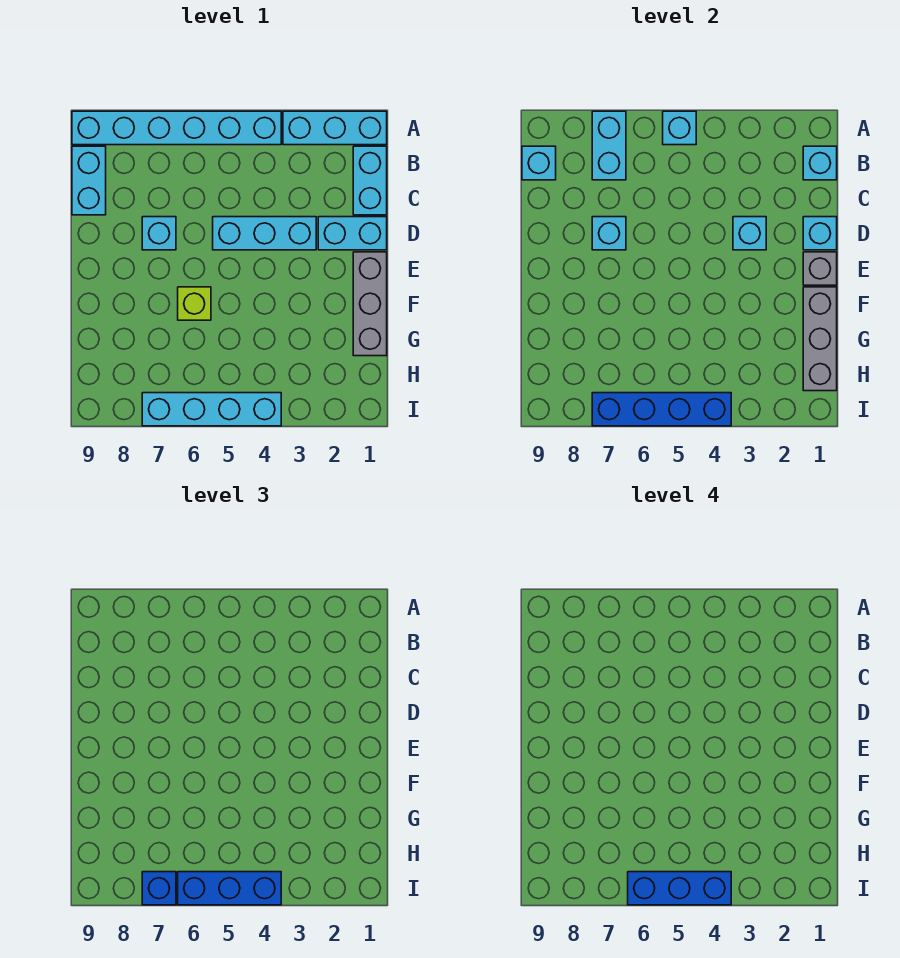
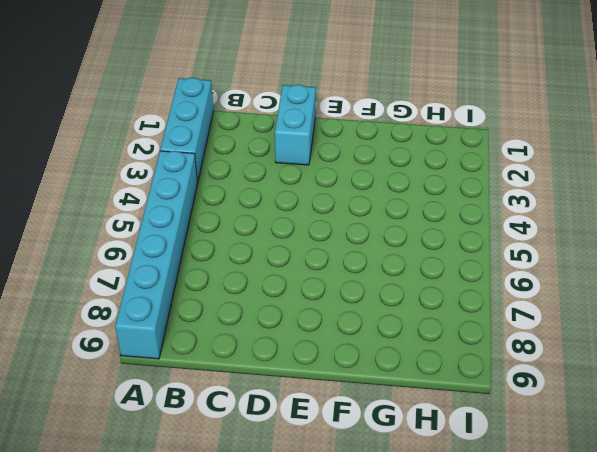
none -> cyan brick B1:C1 level 1
none -> cyan brick B9:C9 level 1
none -> cyan brick D3:D5 level 1

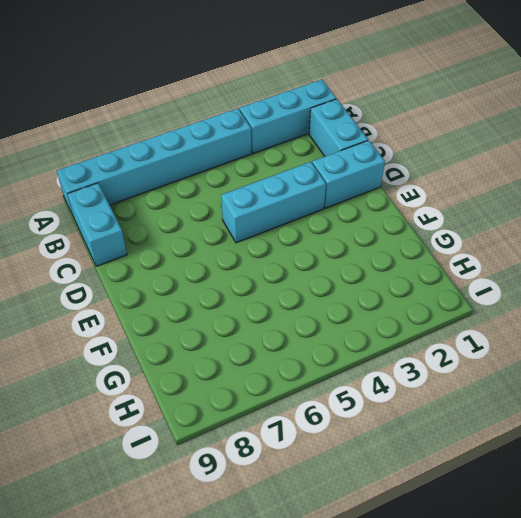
none -> cyan brick D7 level 1
none -> grey brick E1:G1 level 1
none -> lime brick F6 level 1

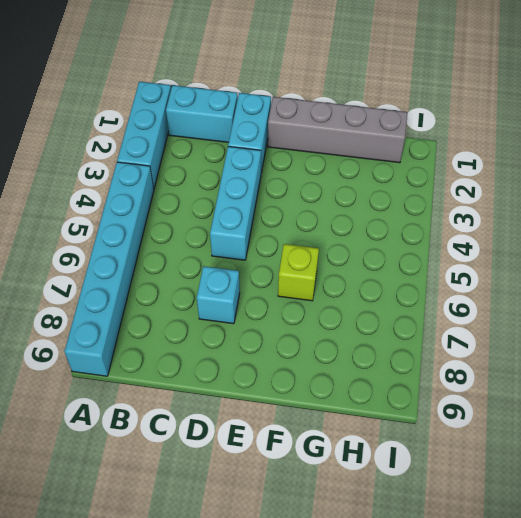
grey brick E1:H1 level 1 -> grey brick E1:G1 level 1
none -> cyan brick B9:C9 level 1
none -> cyan brick I4:I7 level 1
none -> cyan brick A5 level 2

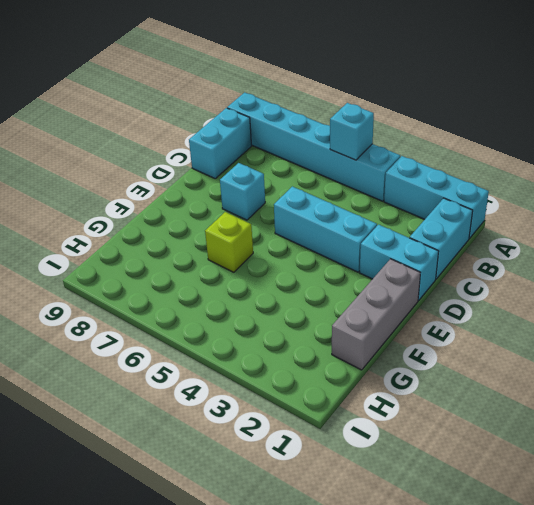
none -> cyan brick I4:I7 level 1
none -> cyan brick A7:B7 level 2
none -> cyan brick B1 level 2

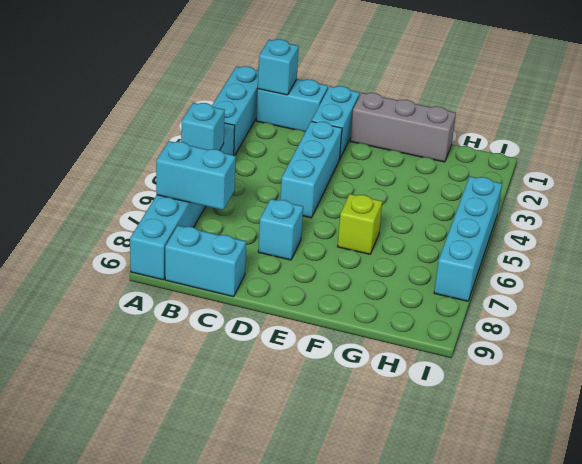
none -> cyan brick B9 level 2
none -> cyan brick D1 level 2
none -> cyan brick D3 level 2

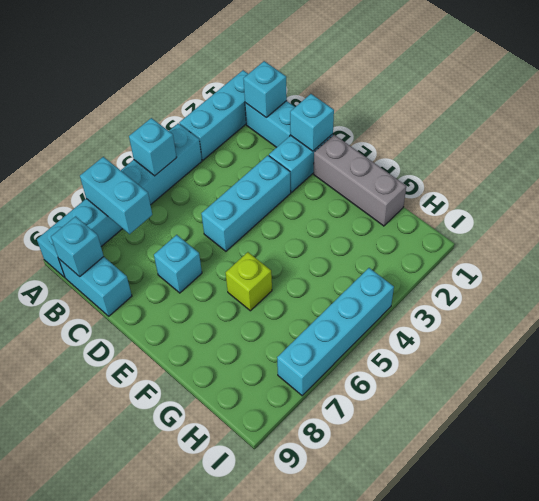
none -> cyan brick D3 level 2
none -> cyan brick D7 level 2
none -> grey brick E1 level 2

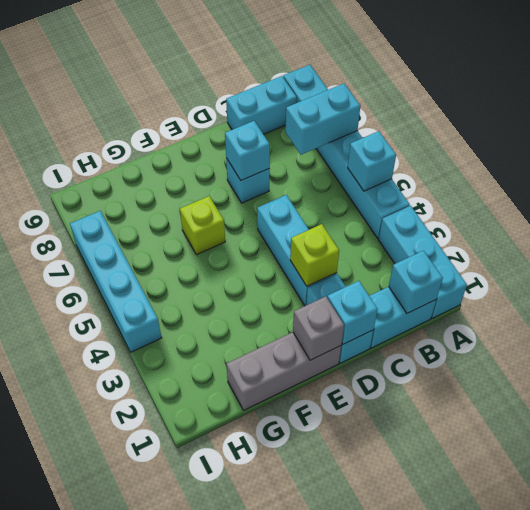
lime brick D3 level 2 -> cyan brick D3 level 2
none -> cyan brick B9 level 2
none -> grey brick F1:H1 level 2
none -> blue brick I4:I7 level 2

